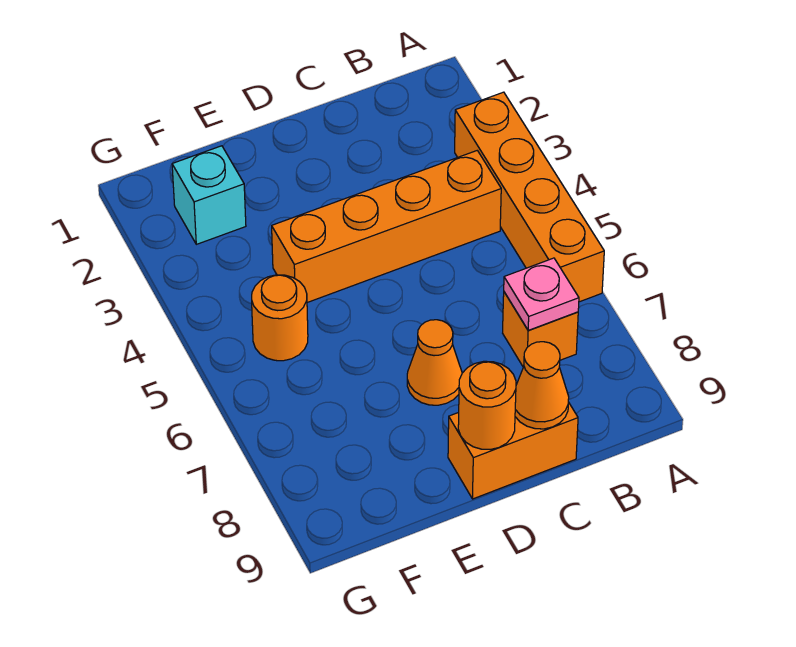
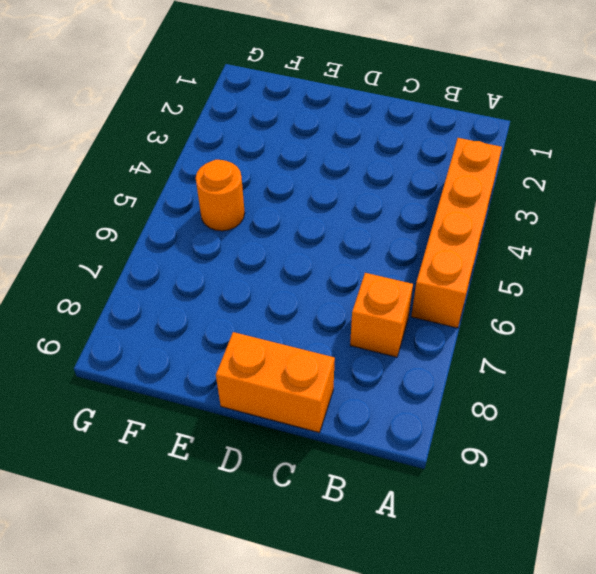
none -> orange brick B4:E4 level 1
none -> orange cone D7 level 1

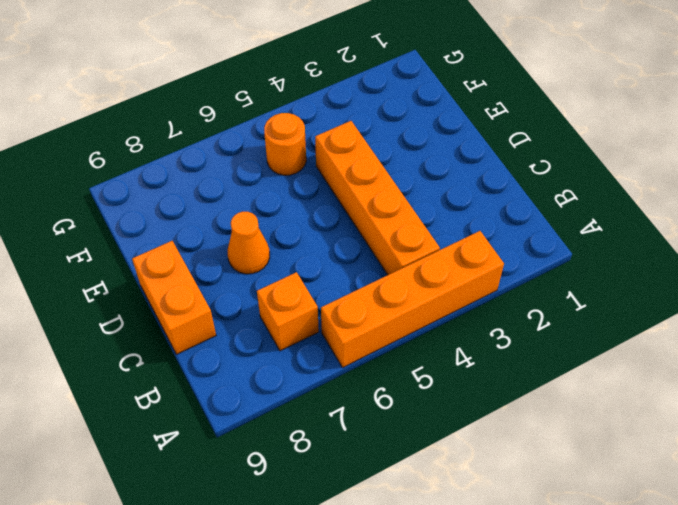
none -> cyan brick F2 level 1
none -> pink plate B7 level 2

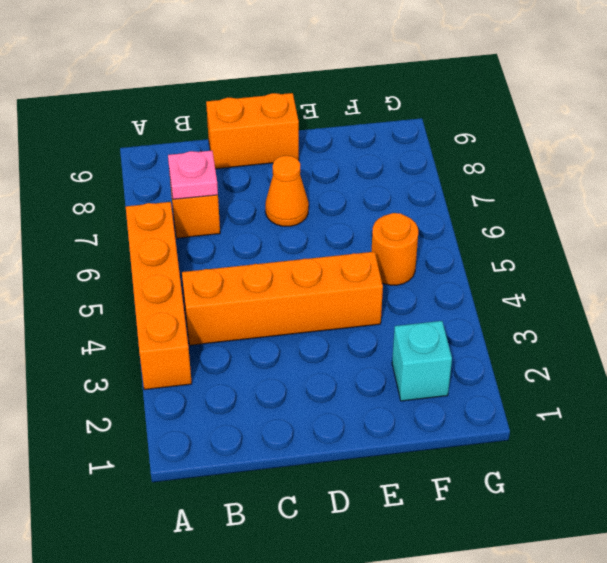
none -> orange cone C9 level 2
none -> orange round brick D9 level 2

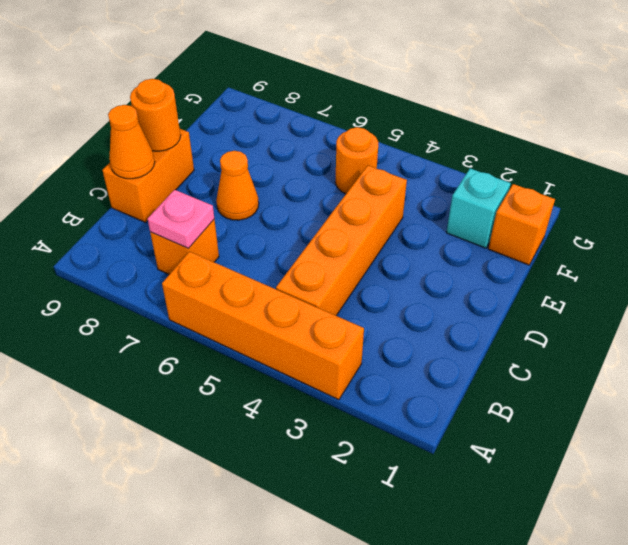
orange brick F1 level 1 -> none

